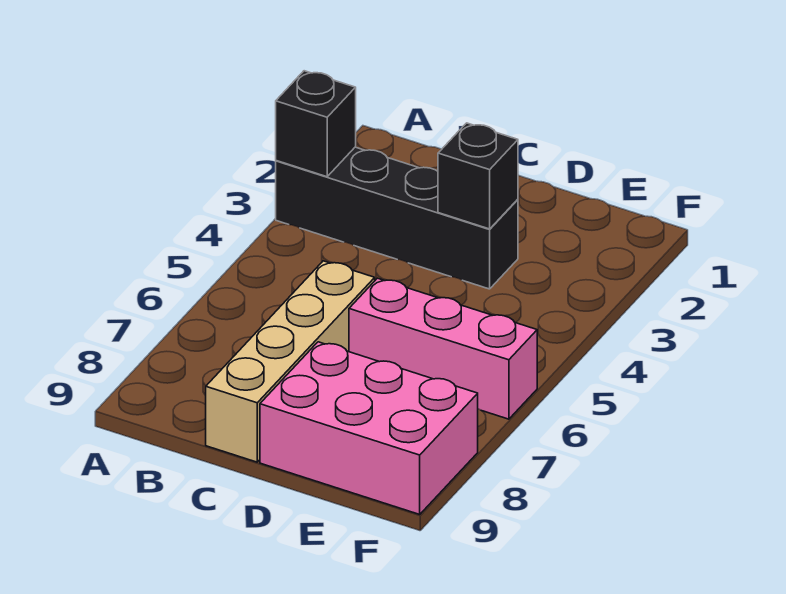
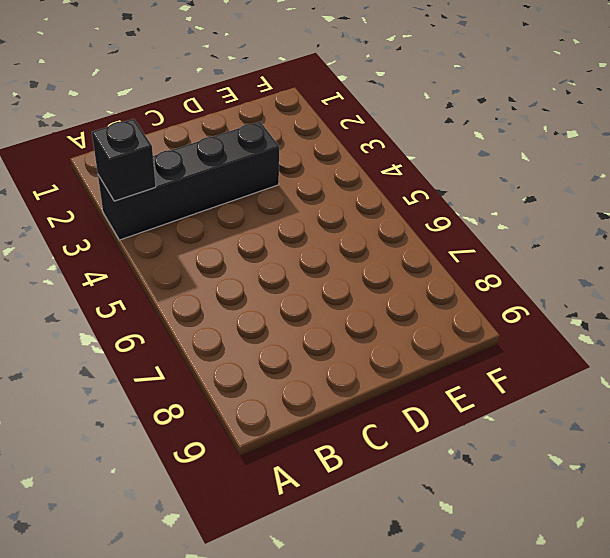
none -> tan brick C6:C9 level 1
none -> pink brick D6:F6 level 1

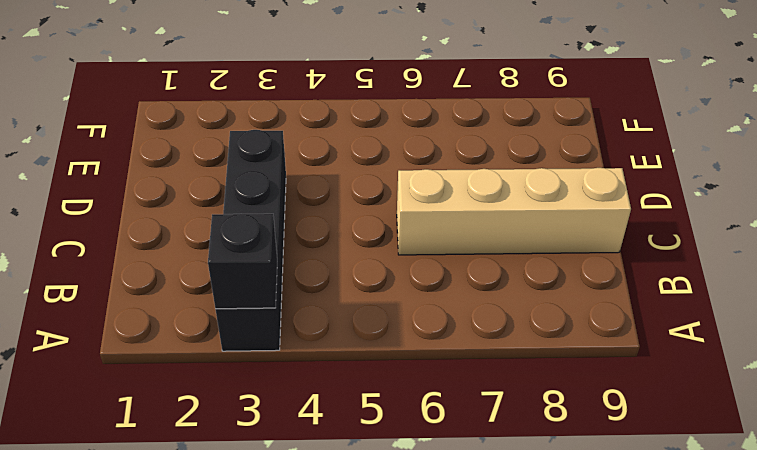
none -> pink brick D6:F6 level 1
none -> pink brick D8:F9 level 1

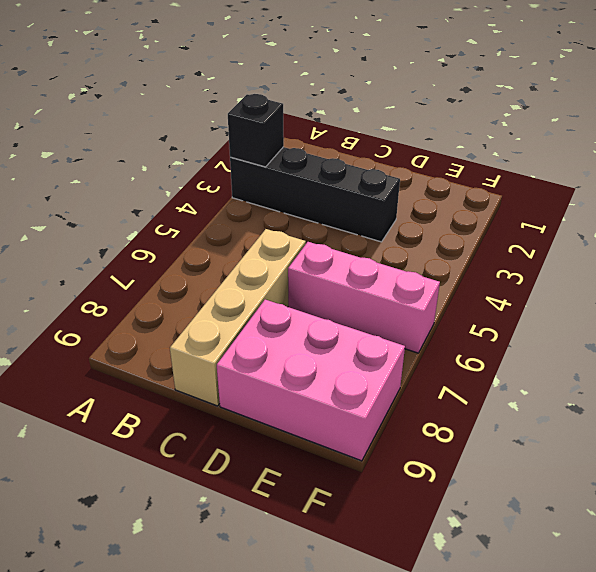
none -> black brick D3 level 2

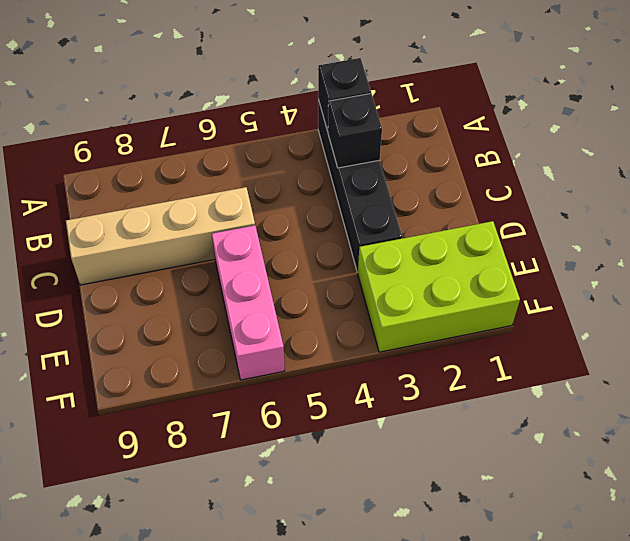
black brick B3 level 2 -> black brick D3 level 2
lime brick E1:F3 level 1 -> none
none -> pink brick D8:F9 level 1

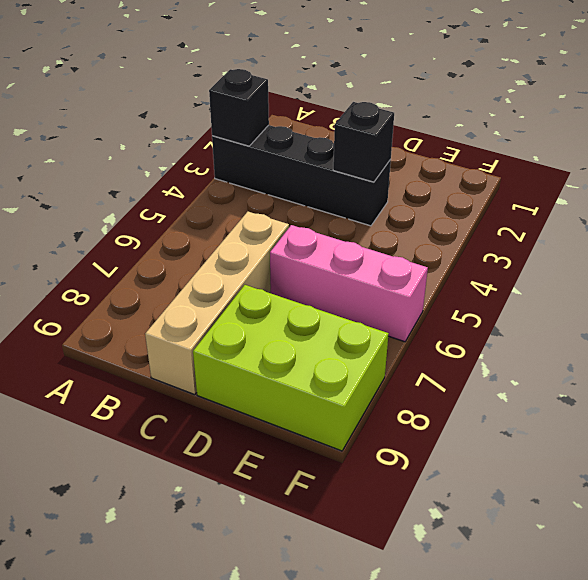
lime brick D8:F9 level 1 -> pink brick D8:F9 level 1

